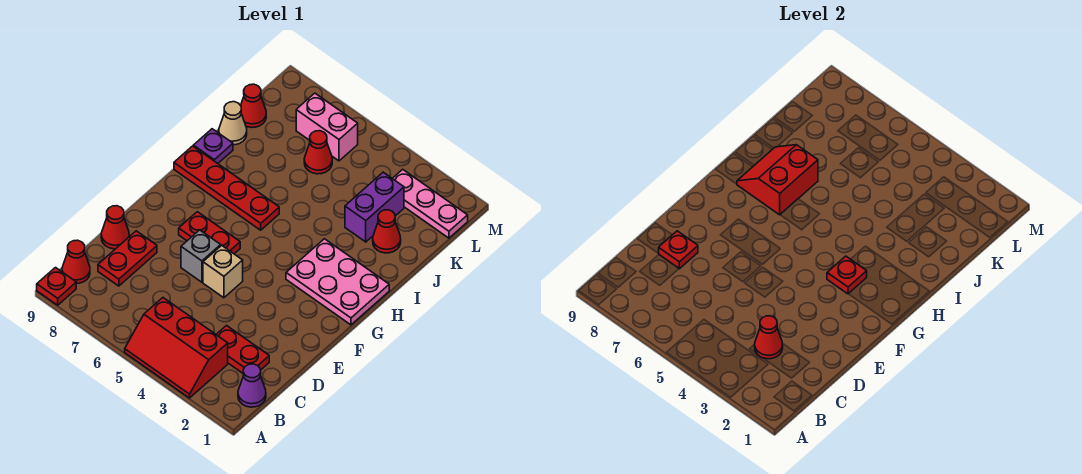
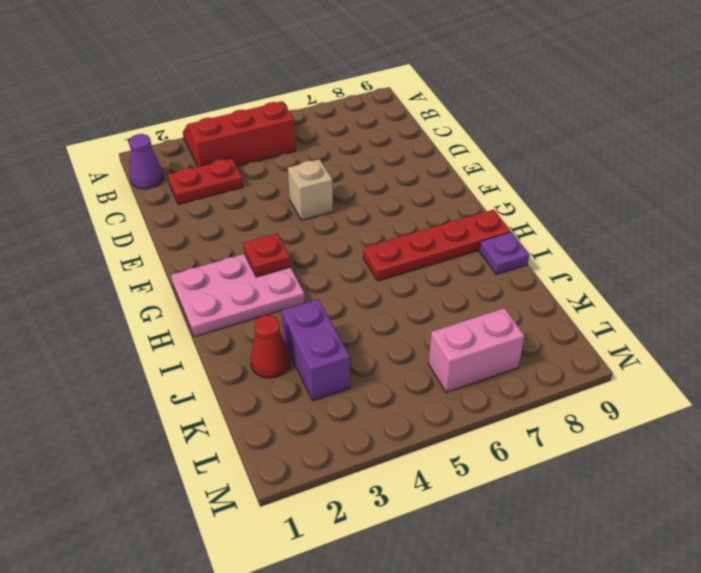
none -> red plate A9 level 1
none -> red cone B9 level 1
none -> red plate C8:D8 level 1

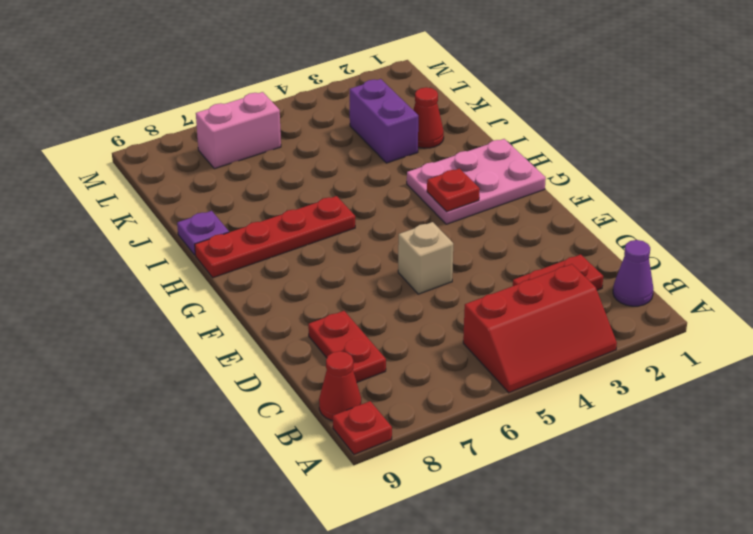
none -> red cone D9 level 1
none -> grey brick E6 level 1
none -> red plate F6:F7 level 1

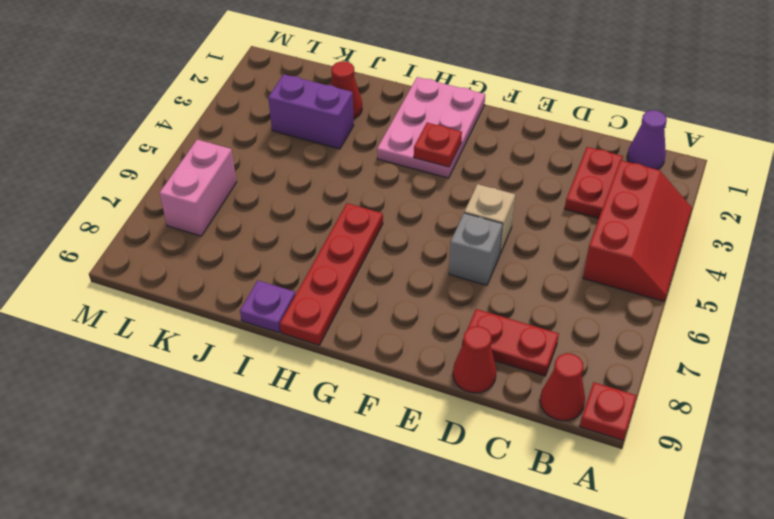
none -> red plate F6:F7 level 1
none -> tan cone J9 level 1
none -> red cone K6 level 1

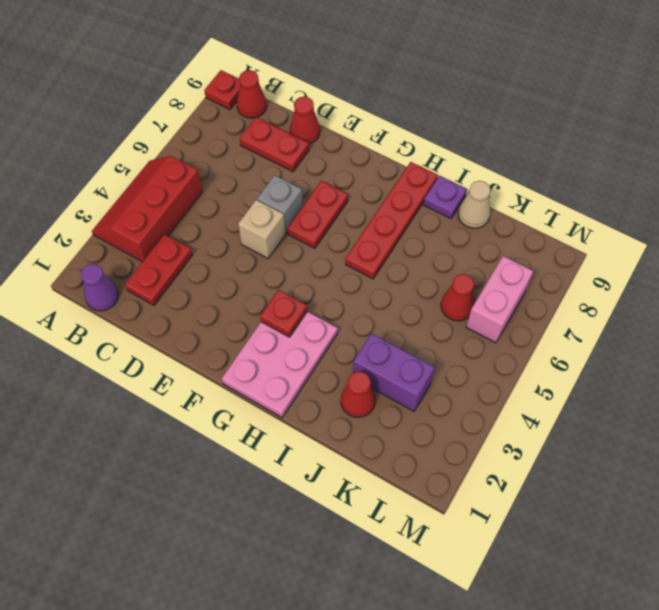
none -> red cone K9 level 1
none -> pink plate L1:L3 level 1
none -> red cone C3 level 2

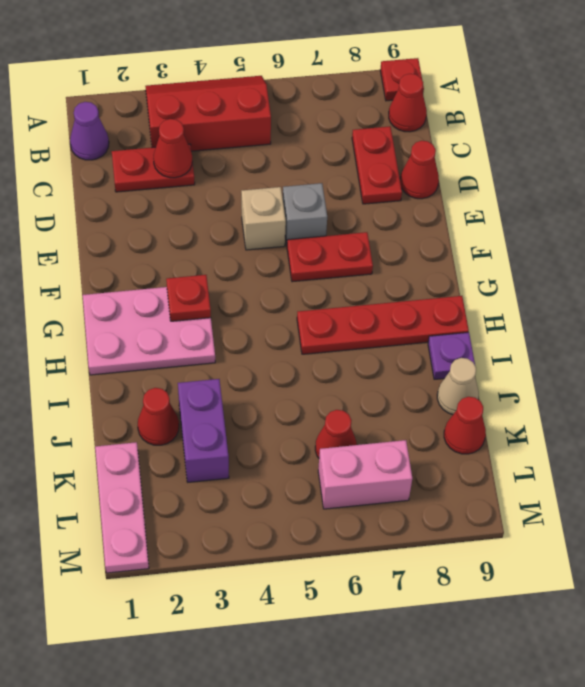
pink plate K1:M1 level 1 -> pink plate L1:L3 level 1
none -> red plate D8 level 2
none -> red slope H7:I8 level 2 top 7

